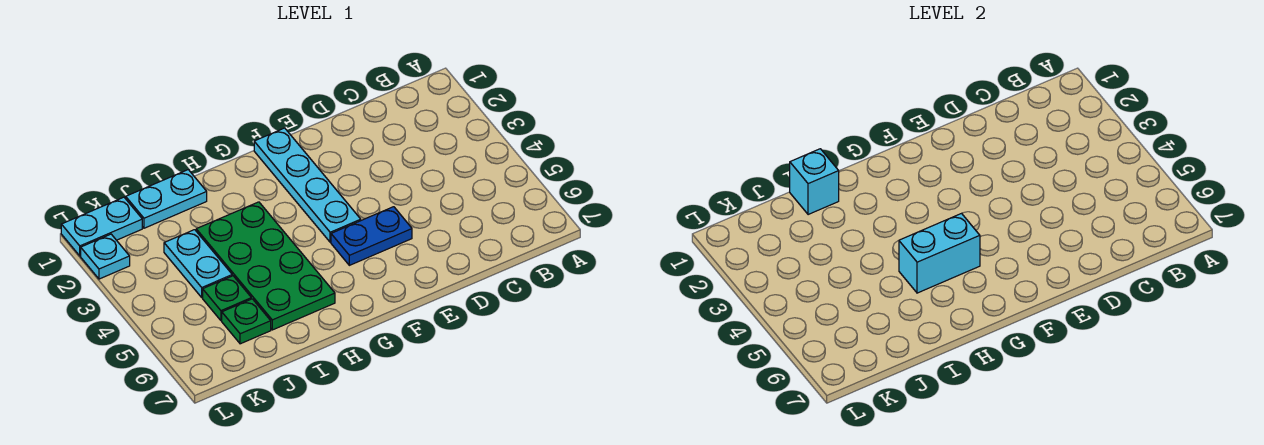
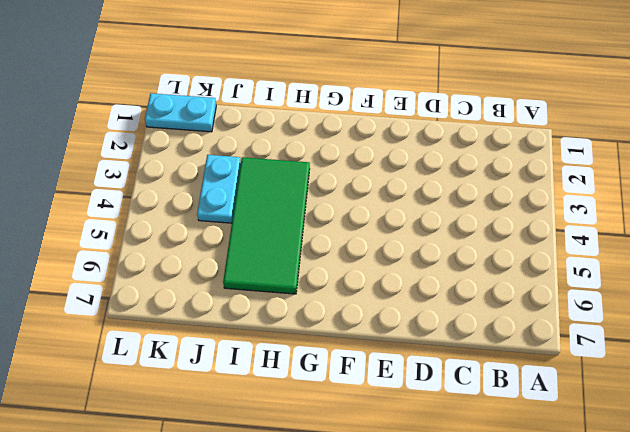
green tile H3:I6 level 1 -> green plate H3:I6 level 1
none -> blue plate E5:F5 level 1
none -> cyan plate F1:F4 level 1

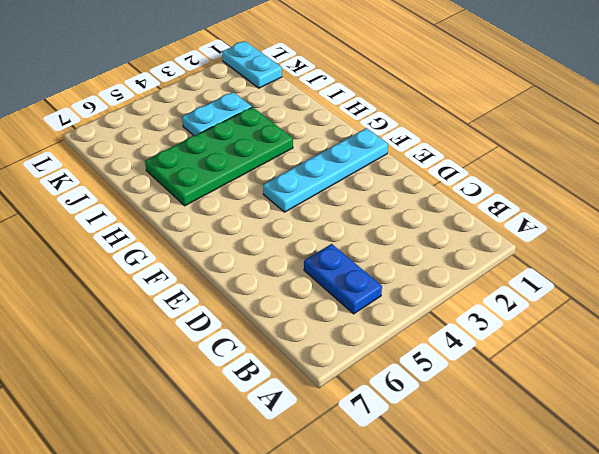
blue plate B5:C5 level 1 -> blue plate E5:F5 level 1
none -> cyan plate I1:J1 level 1
none -> green plate J5 level 1

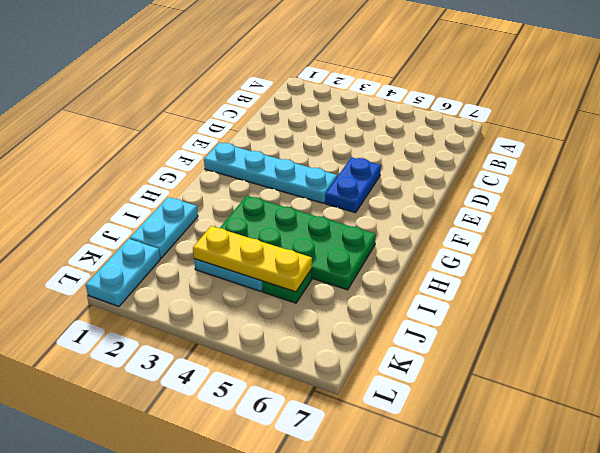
yellow plate J3:J5 level 2 -> none
none -> green plate J6 level 1
none -> cyan plate L2 level 1

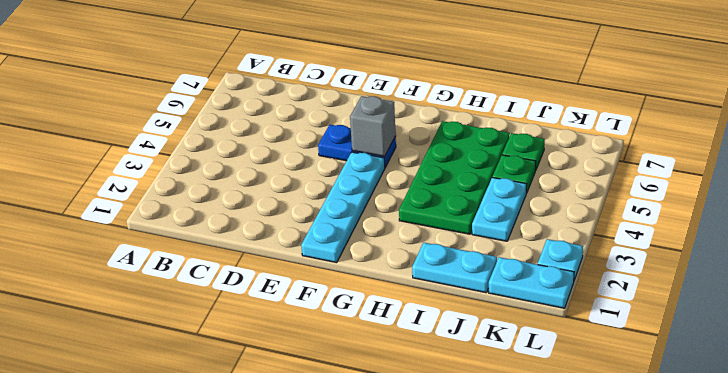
grey brick F5 level 2 -> none
none -> cyan brick G5:H5 level 2
none -> cyan brick I1 level 2

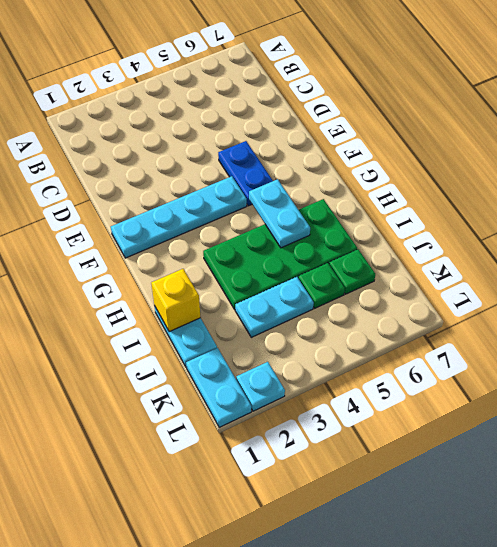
cyan plate G5:H5 level 2 -> cyan brick G5:H5 level 2
yellow brick I1 level 2 -> cyan brick I1 level 2

